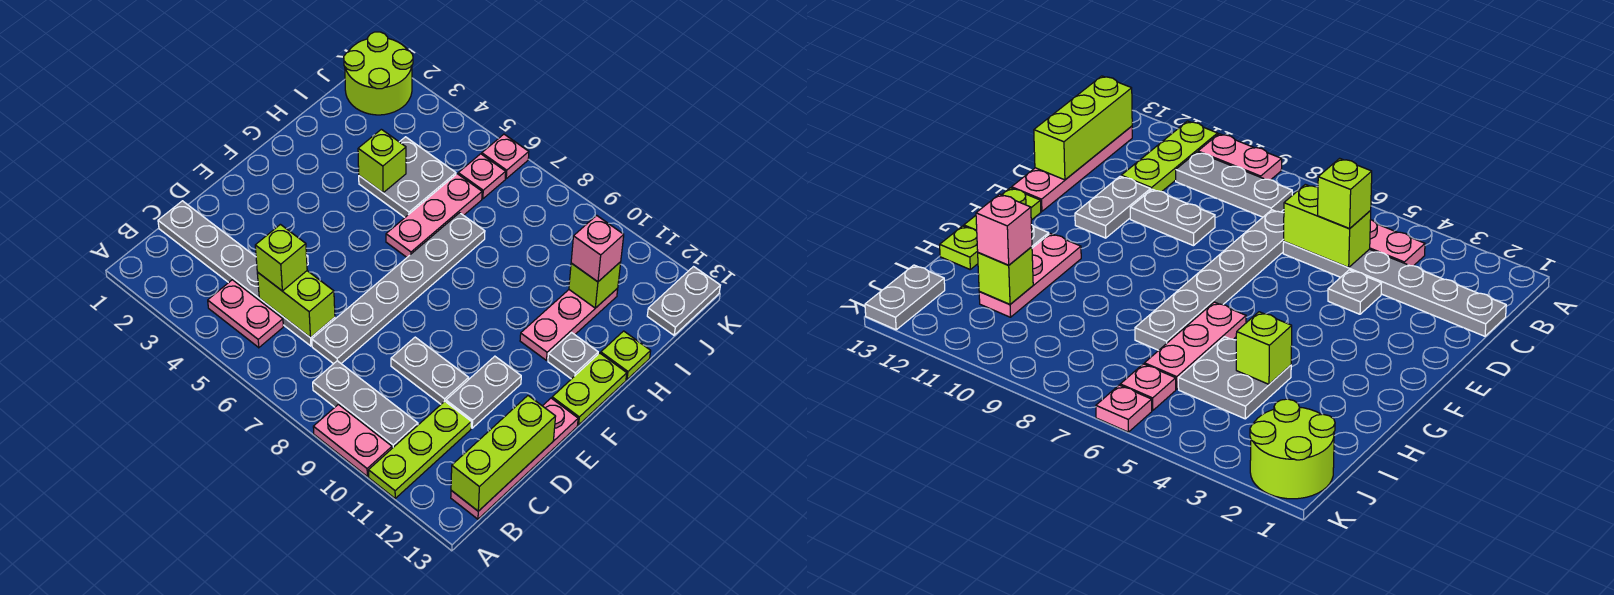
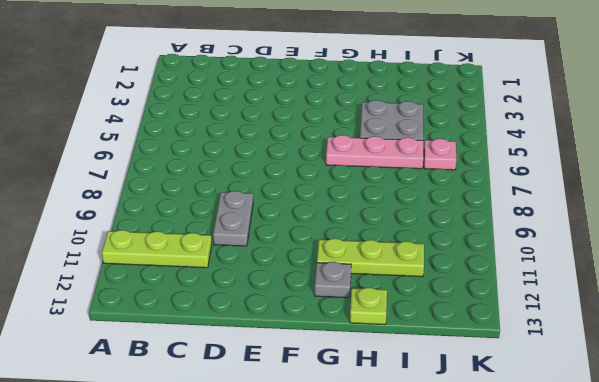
lime plate G11:I11 level 1 -> pink plate G11:I11 level 1
none -> pink plate A9:A10 level 1
none -> pink plate B4:B5 level 1
none -> grey plate B8:B10 level 1

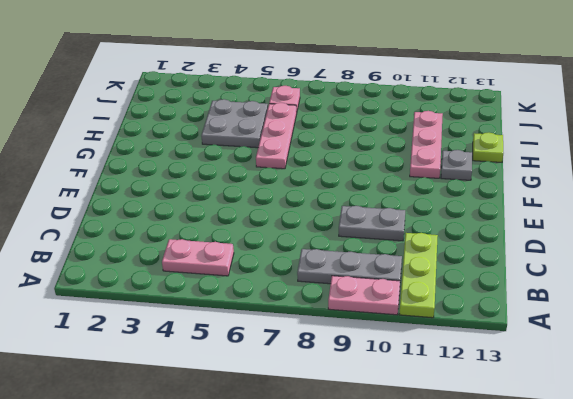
none -> pink plate B13:E13 level 1
none -> grey plate C1:C6 level 1
none -> grey plate C7:H7 level 1

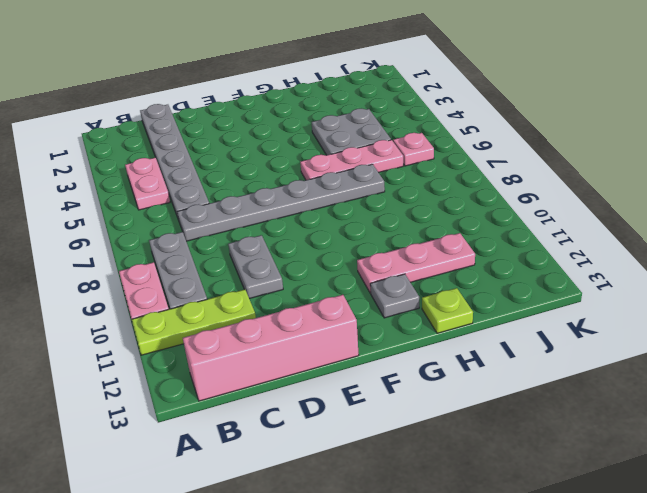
pink brick B13:E13 level 1 -> pink plate B13:E13 level 1
none -> grey plate D4 level 1
none -> grey plate D11:E11 level 1
none -> lime plate F13:G13 level 1

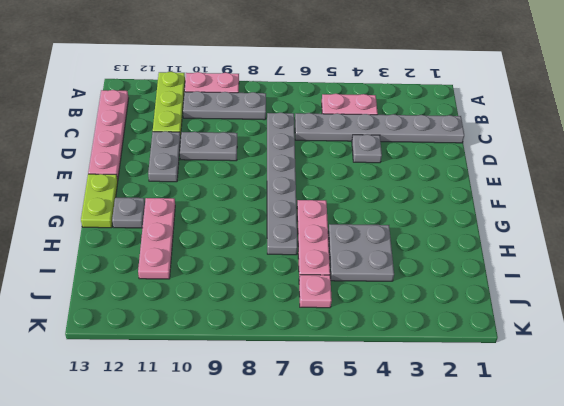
none -> lime plate H13 level 1
none -> lime round brick J1:K2 level 1
none -> grey plate J13:K13 level 1

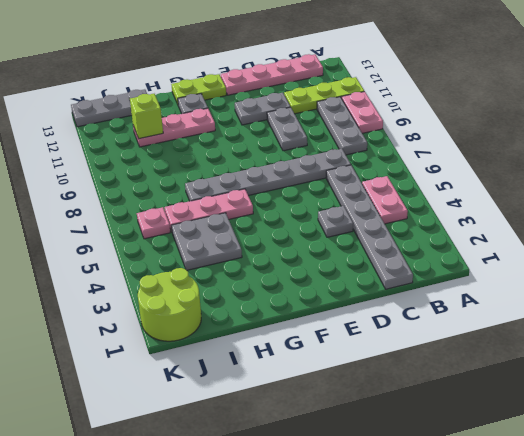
grey plate I13:K13 level 1 -> grey plate J13:K13 level 1
none -> lime plate H13 level 1
none -> pink plate K6 level 1
none -> lime brick B13:D13 level 2

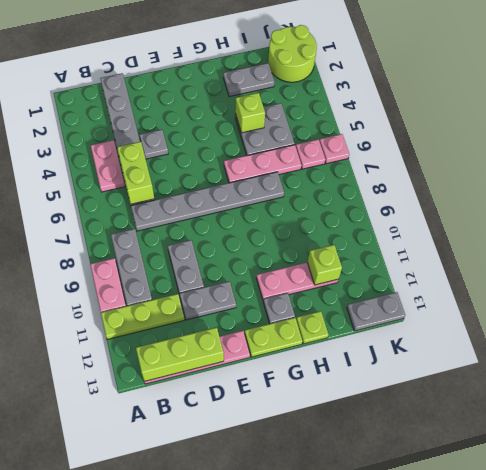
grey plate H2:I2 level 1 -> none
none -> lime brick C5 level 3
none -> pink brick I11 level 3

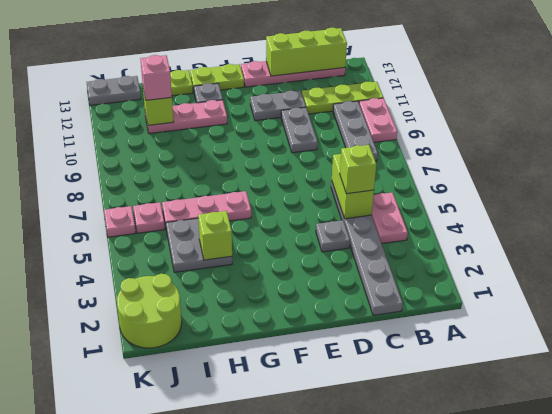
none -> grey plate C7:H7 level 1

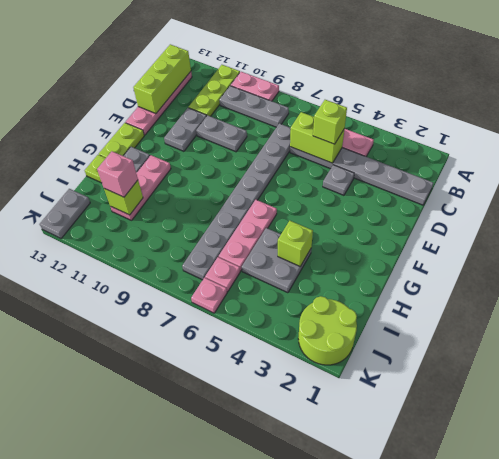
grey plate C7:J7 level 1 -> grey plate C7:H7 level 1

